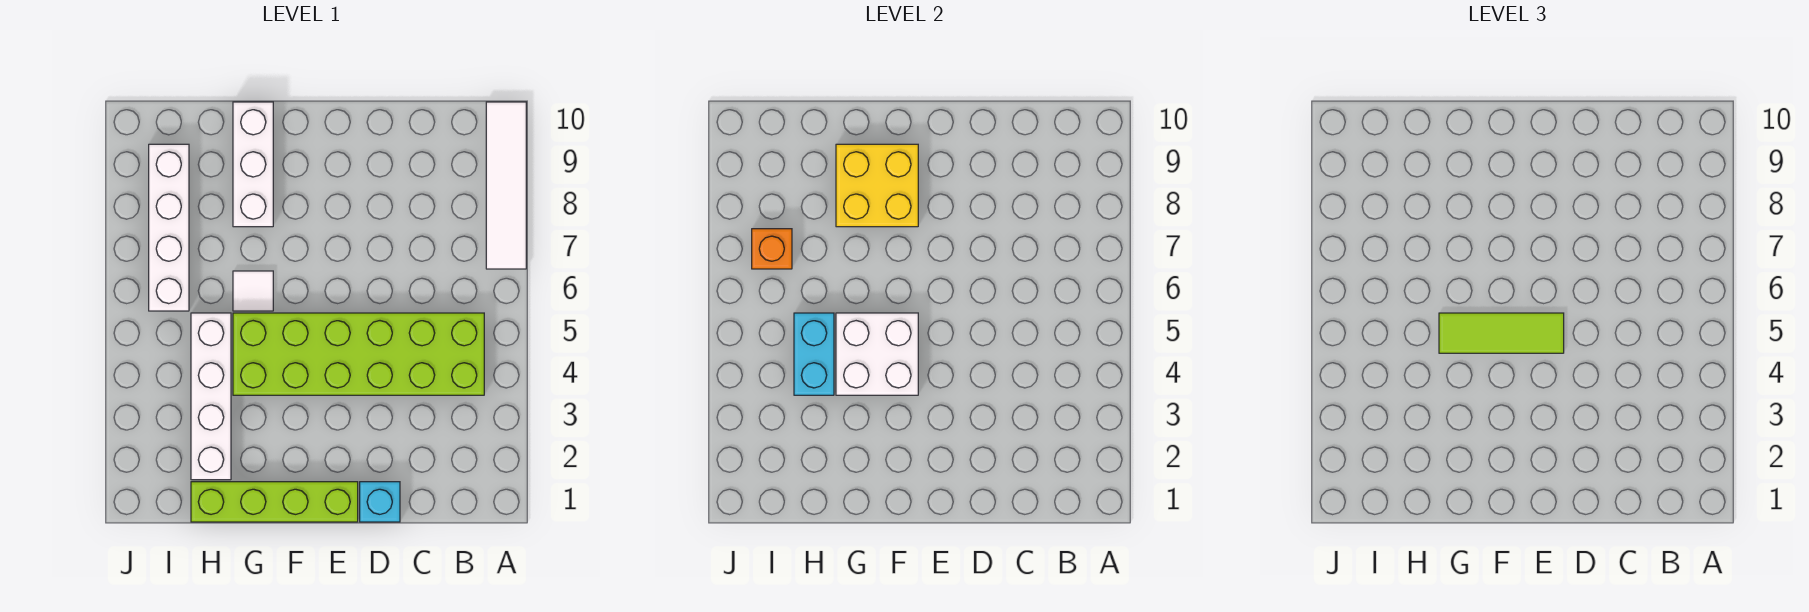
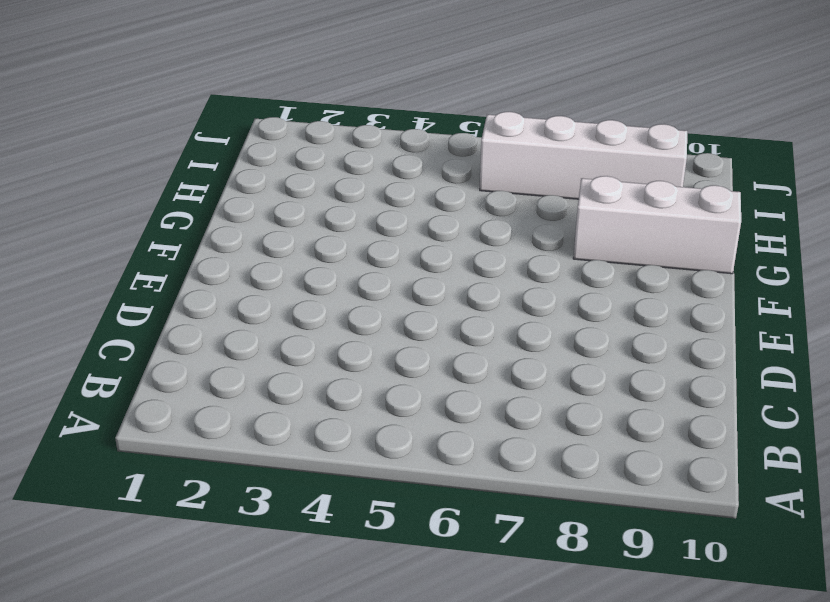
none -> white tile A7:A10 level 1
none -> lime brick B4:G5 level 1
none -> cyan brick D1 level 1

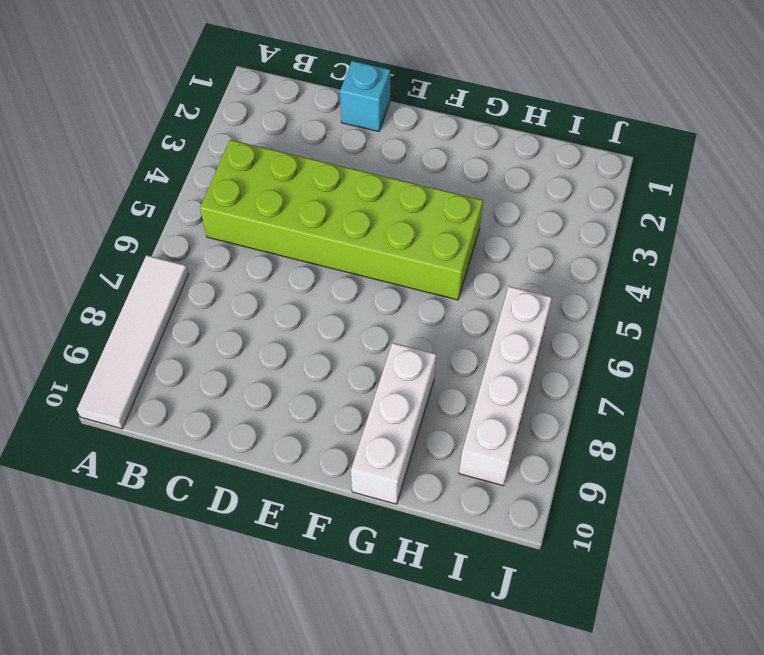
none -> lime brick E1:H1 level 1
none -> white tile G6 level 1
none -> white brick H2:H5 level 1

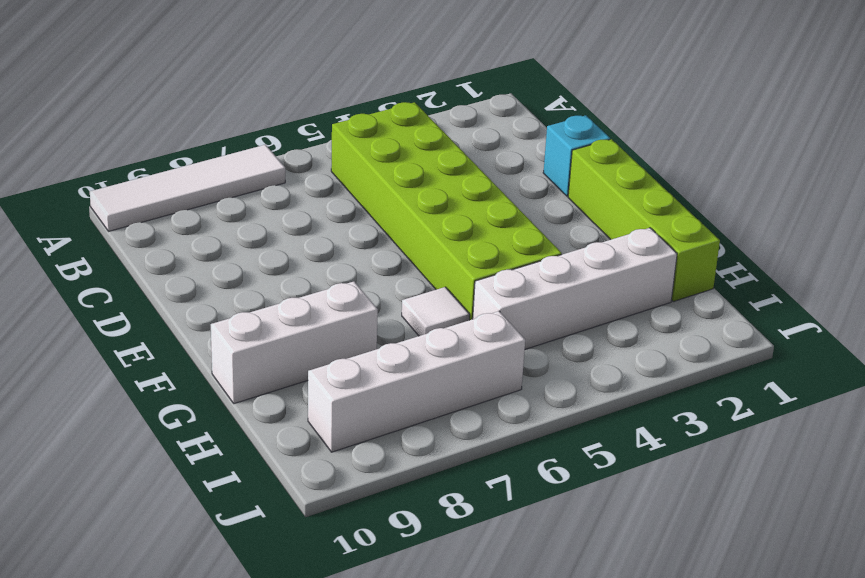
none -> white brick F4:G5 level 2
none -> yellow brick F8:G9 level 2
none -> cyan brick H4:H5 level 2

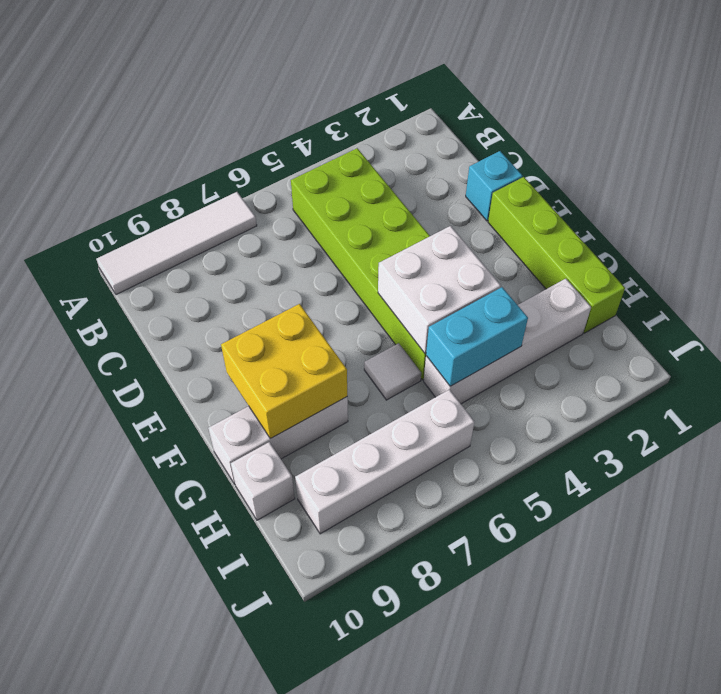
white brick H10 level 1 -> none
none -> orange brick I7 level 2
none -> lime tile E5:G5 level 3

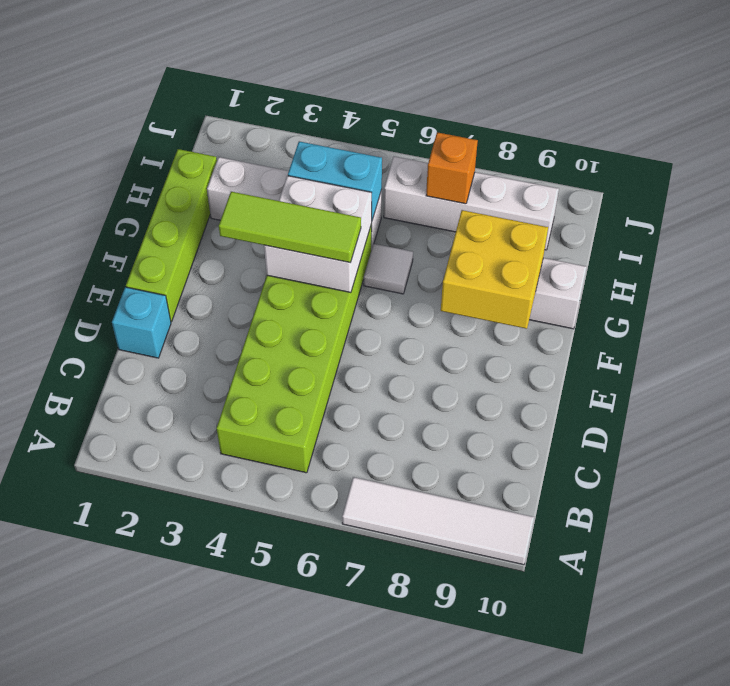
lime tile F3:F5 level 3 -> lime tile E5:G5 level 3

